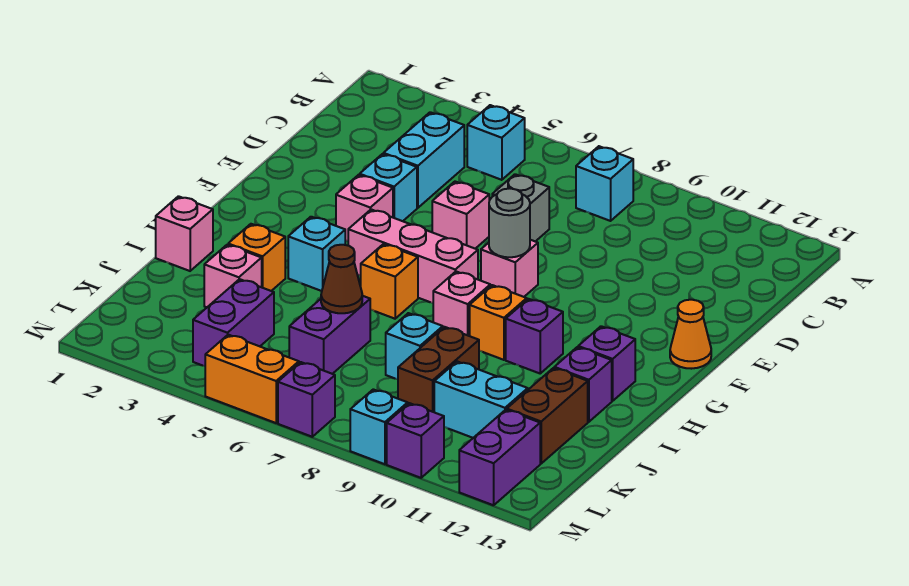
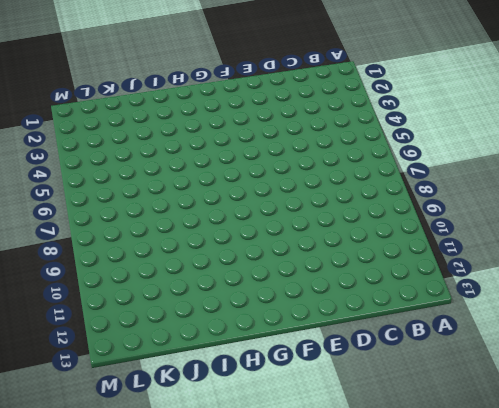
none -> cyan brick B5 level 1
none -> cyan brick B8 level 1
none -> cyan brick C4:D4 level 1
none -> grey brick D7 level 1

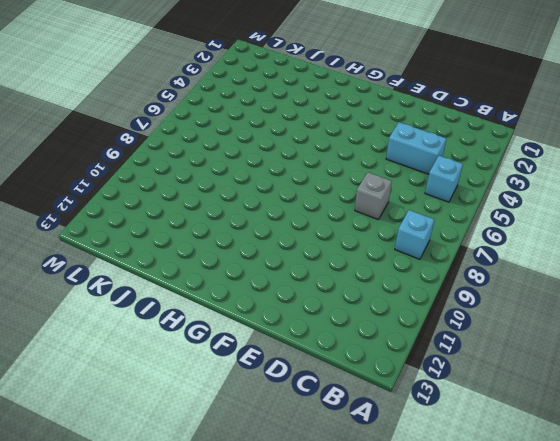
none -> cyan brick E4 level 1
none -> pink brick E6 level 1
none -> pink brick F4 level 1
none -> pink brick F8 level 1

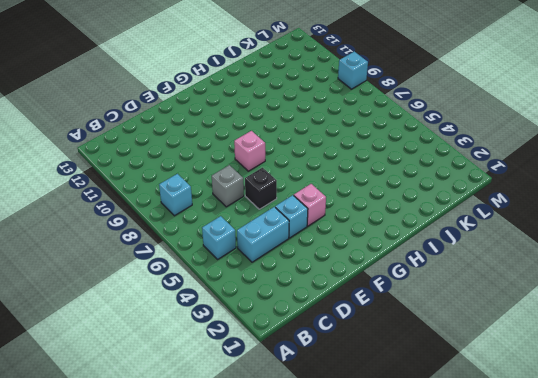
black brick E6 level 1 -> pink brick E6 level 1
none -> orange cone F13 level 1
none -> pink brick G5:G7 level 1
none -> cyan brick H4 level 1
none -> orange brick H6 level 1

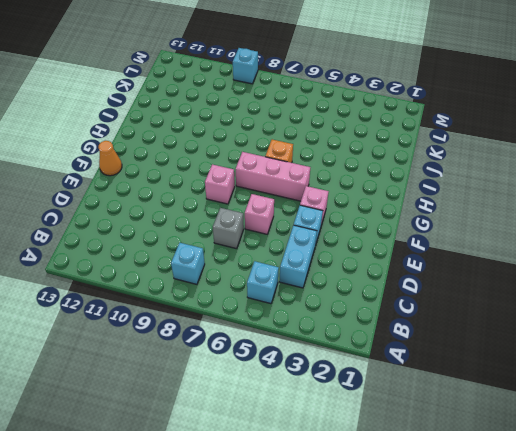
none -> cyan brick H4 level 1
none -> pink brick H8 level 1
none -> orange brick H9 level 1
none -> purple brick H10 level 1

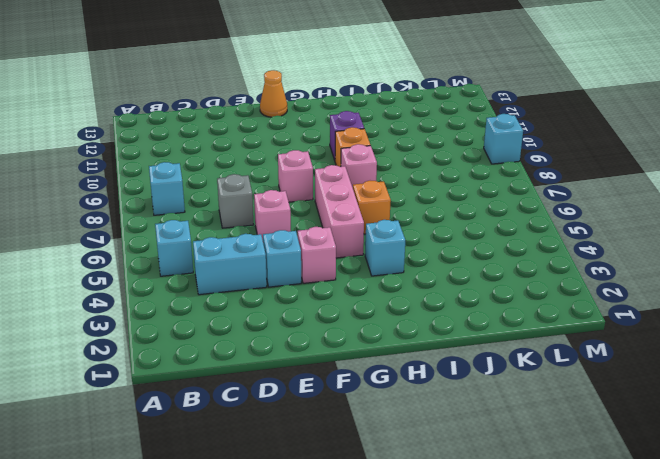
none -> purple brick H12 level 1
none -> pink brick I1 level 1
none -> orange brick I3 level 1
none -> purple brick I12 level 1

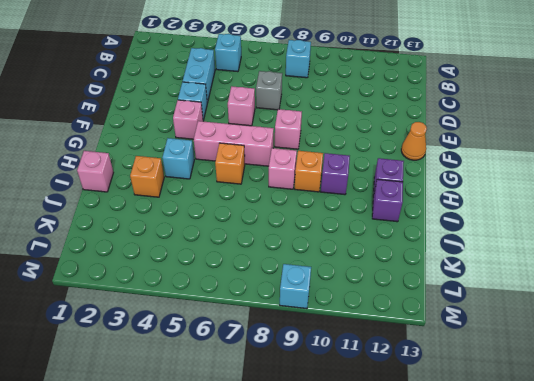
none -> pink brick J3 level 1
none -> purple brick J6:K6 level 1
none -> cyan brick J8 level 1
none -> brown brick J9:K9 level 1

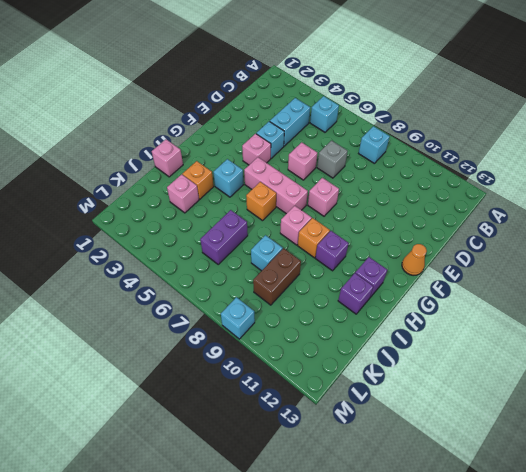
none -> brown brick J12:K12 level 1
none -> purple brick K4:L4 level 1
none -> cyan brick K10:K11 level 1
none -> purple brick L12:M12 level 1

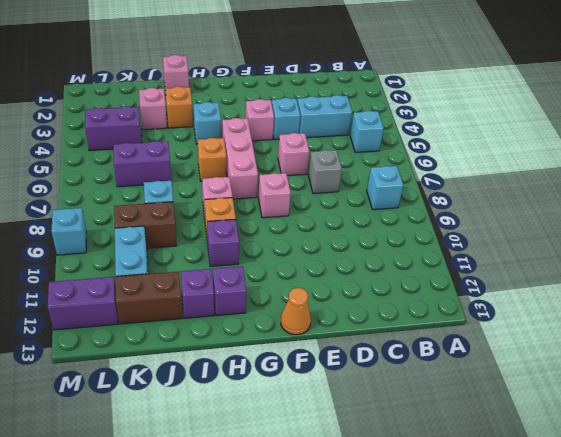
none -> orange brick M5:M6 level 1
none -> purple brick M7 level 1
none -> purple brick M10 level 1
none -> grey round brick F8 level 2

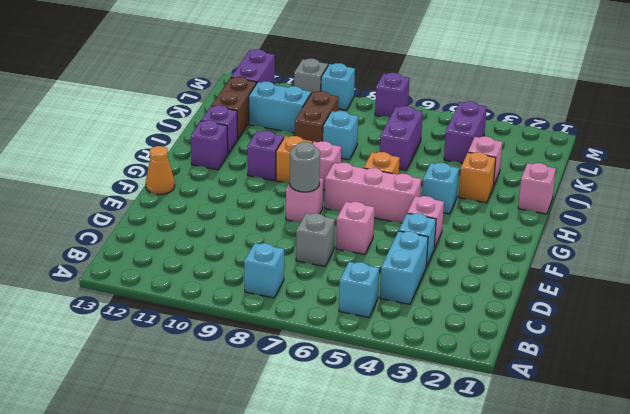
grey brick M10 level 1 -> purple brick M10 level 1
none -> orange brick M5:M6 level 1
none -> brown cone J6 level 2

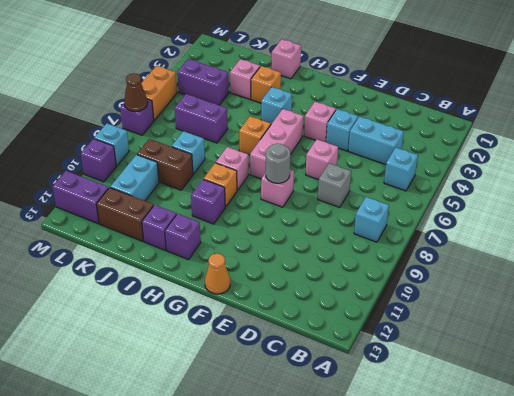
brown cone M7 level 2 -> brown cone J6 level 2

